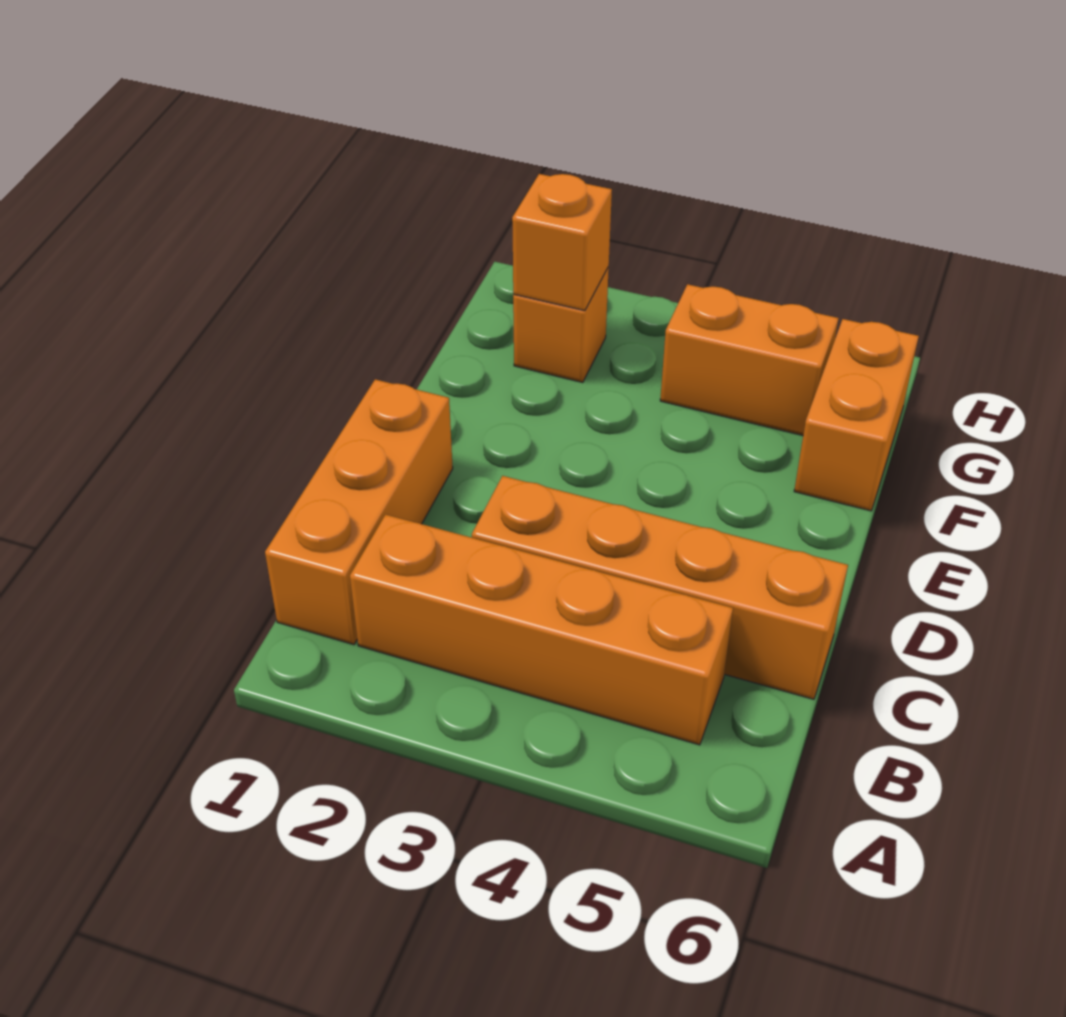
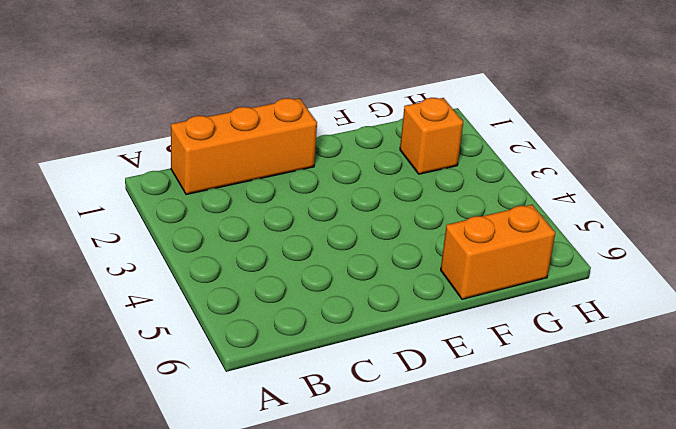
none -> orange brick B2:B5 level 1
none -> orange brick C3:C6 level 1

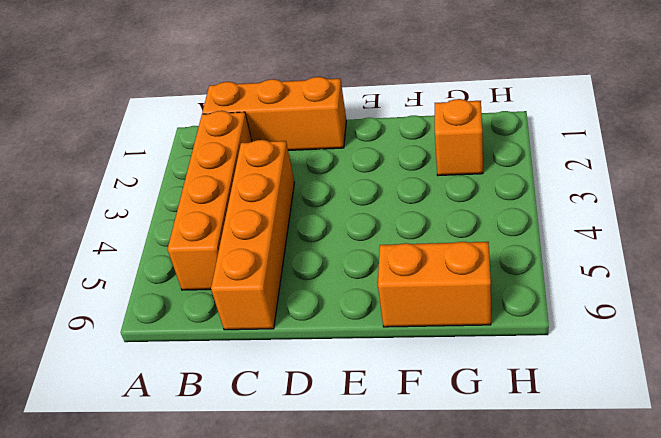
none -> orange brick G4:G5 level 1
none -> orange brick G2 level 2

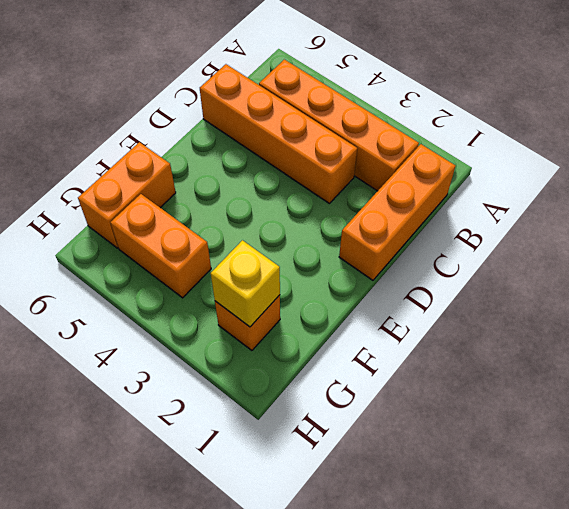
yellow brick G2 level 2 -> orange brick G2 level 2

